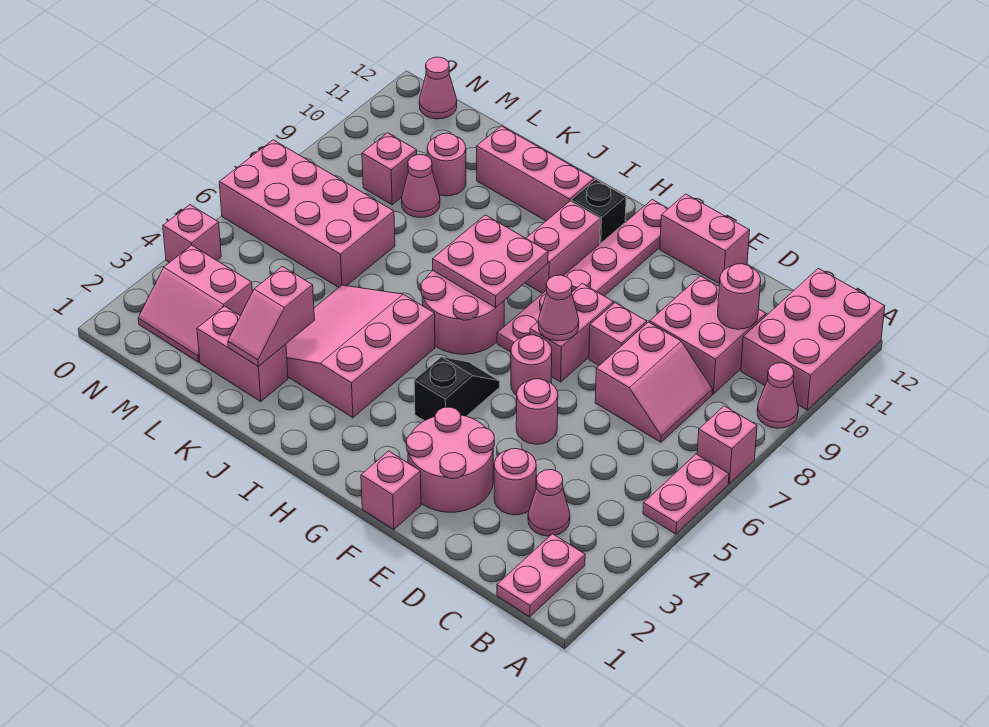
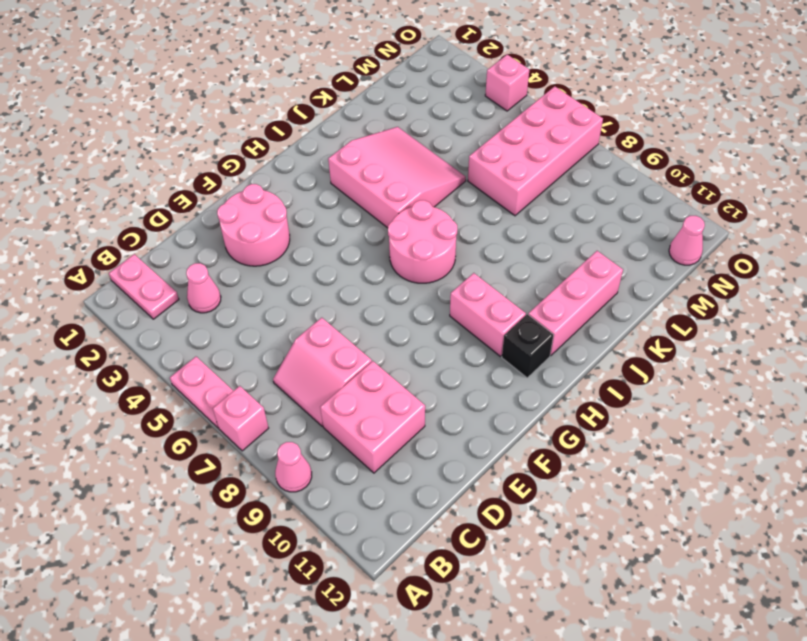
none -> pink brick A10:B12 level 1
none -> pink round brick D3 level 1
none -> pink round brick E5 level 1
none -> pink brick E8 level 1

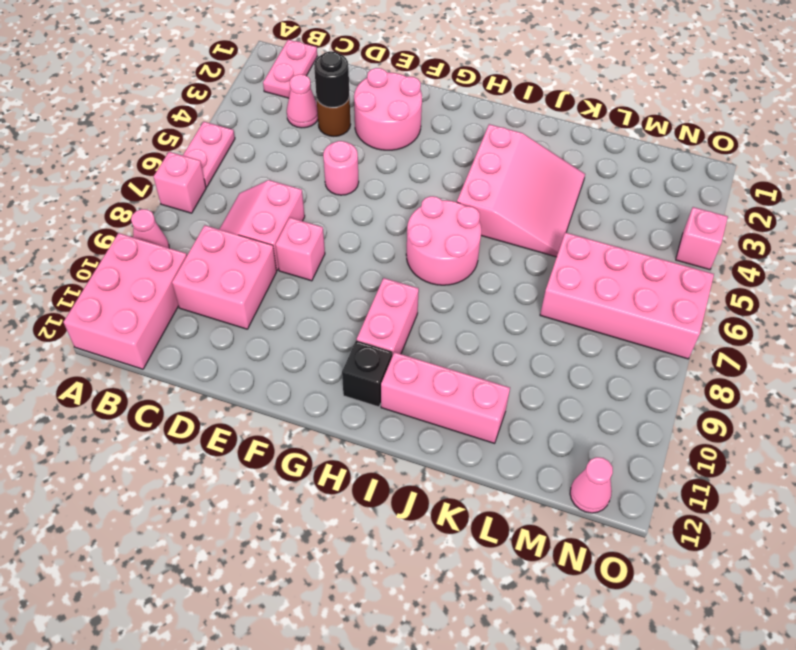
brown round brick D3 level 1 -> pink round brick D3 level 1
black round brick D3 level 2 -> none
none -> pink brick E12:F12 level 1
none -> pink brick F1 level 1
none -> pink round brick F6 level 1
none -> pink brick F7:F8 level 1

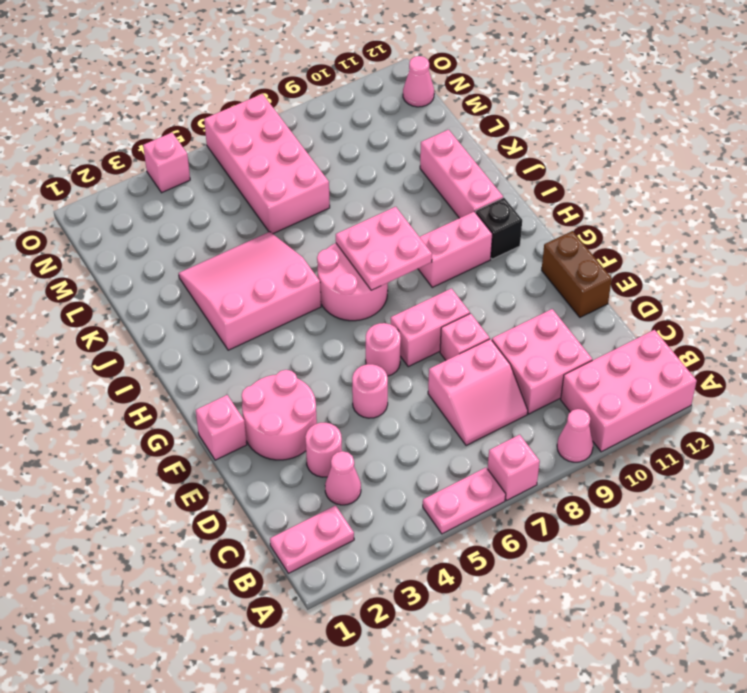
brown brick E12:F12 level 1 -> pink brick E12:F12 level 1
none -> black slope G4:G5 level 1 top 4
none -> pink plate G7:G12 level 1
none -> pink brick K2:L2 level 1
none -> pink cone L9 level 1

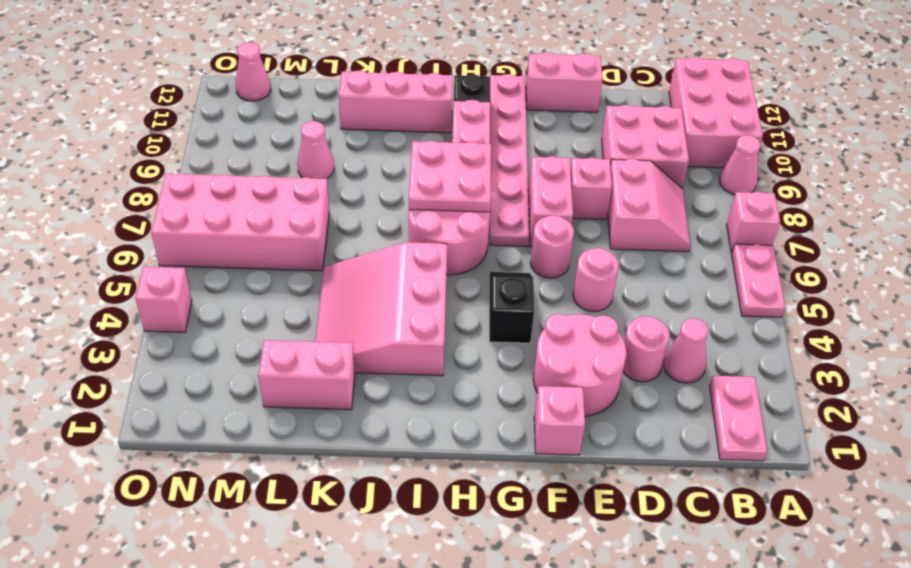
none -> pink round brick L10 level 1
none -> pink slope M2:N3 level 1 top 3
none -> pink brick M9 level 1
none -> pink round brick C10 level 2

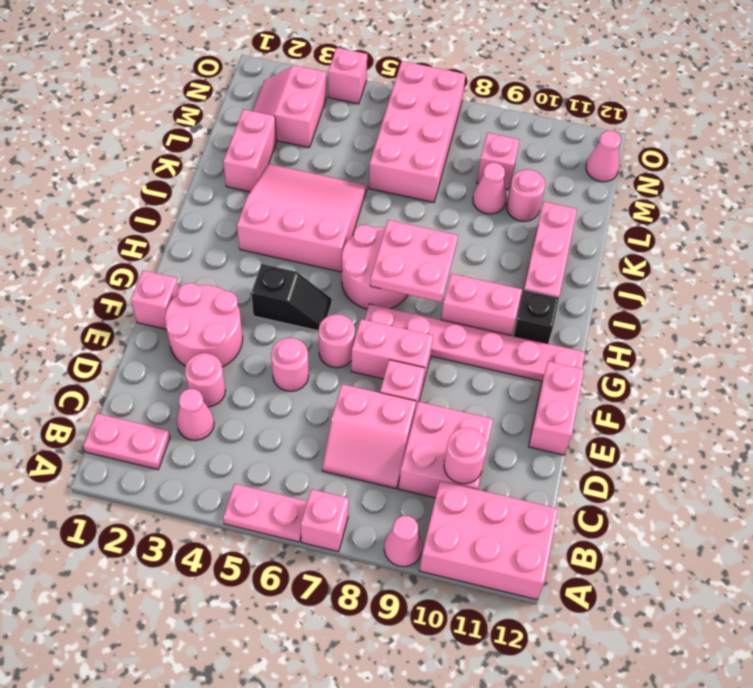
none -> pink cone F7 level 2
none -> pink slope K2:K3 level 2 top 3

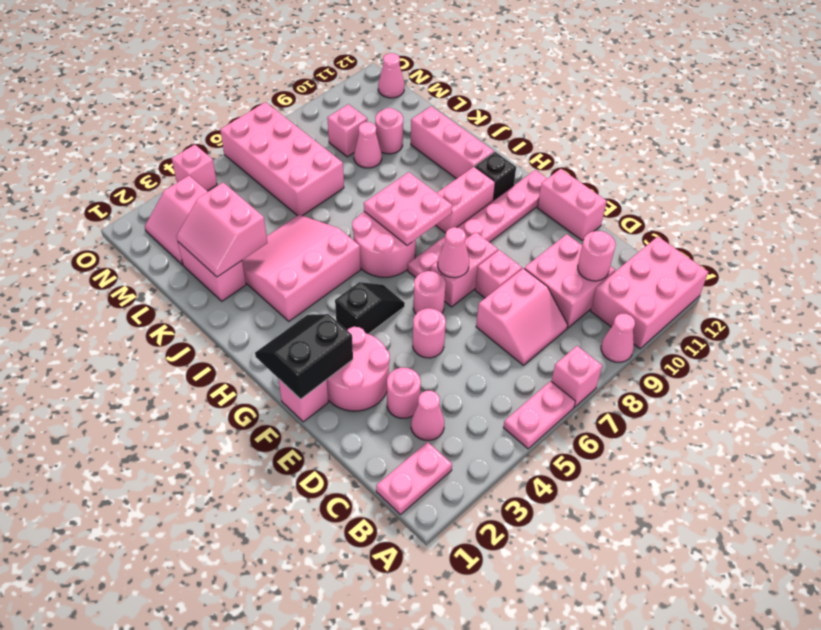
black slope F1:G2 level 2 top F -> none
pink slope K2:L3 level 2 top 3 -> pink slope K2:K3 level 2 top 3

